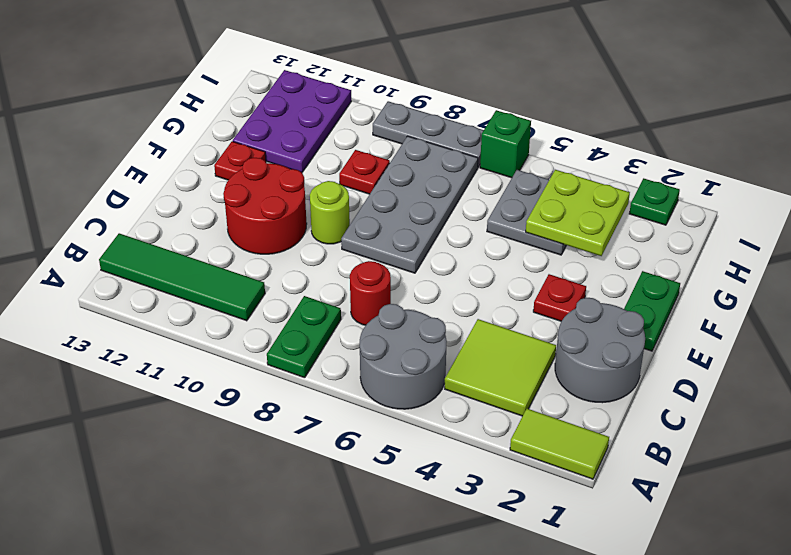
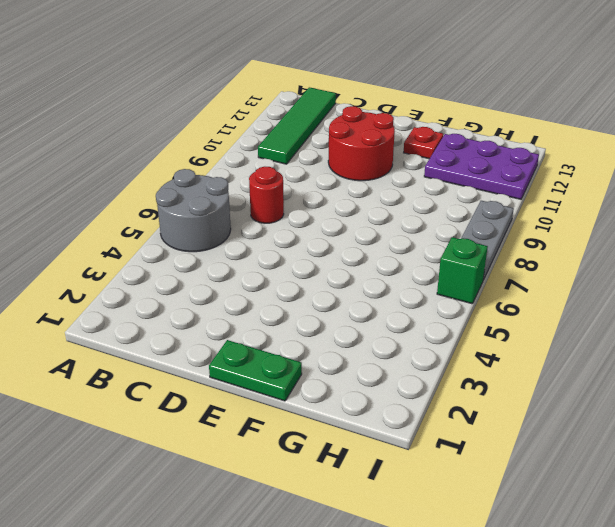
none -> lime tile A1:A2 level 1
none -> green plate A8:B8 level 1
none -> lime tile B3:C4 level 1

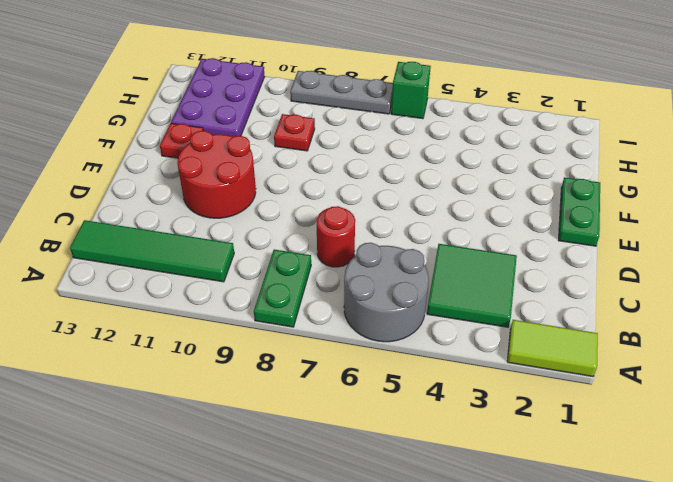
green tile B3:C4 level 1 -> lime tile B3:C4 level 1
none -> grey round brick C1:D2 level 1
none -> red plate E3 level 1
none -> grey plate E7:H8 level 1

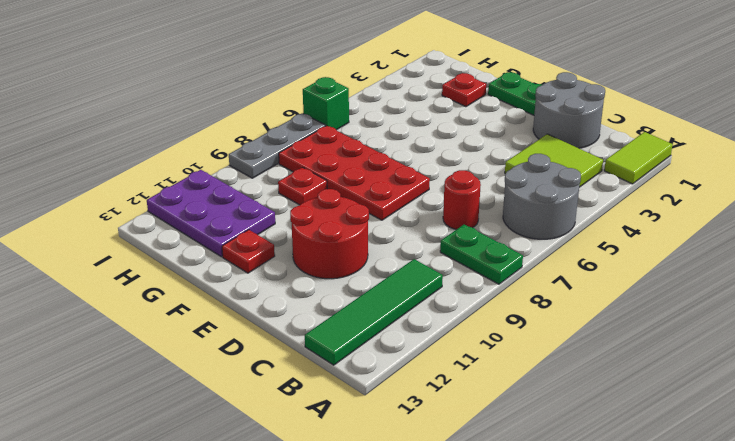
red plate E7:H8 level 1 -> grey plate E7:H8 level 1
red plate G2 level 1 -> red plate E3 level 1
none -> lime round brick E9 level 1
none -> grey plate G4:H5 level 1
none -> green plate I2 level 1

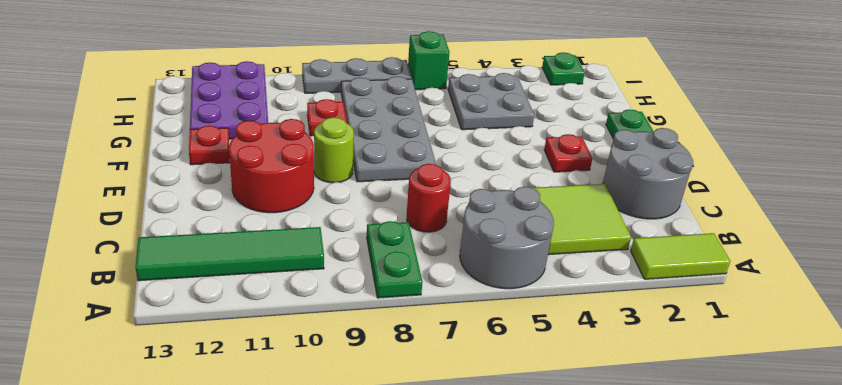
none -> lime plate G3:H4 level 2

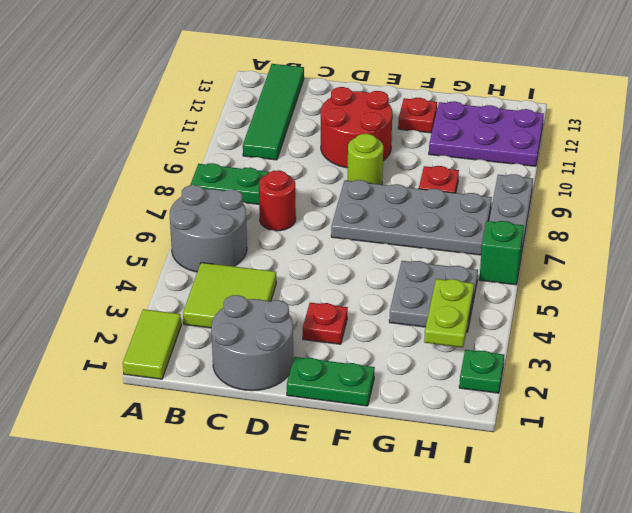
lime plate H3:H4 level 2 -> lime plate G3:H4 level 2

